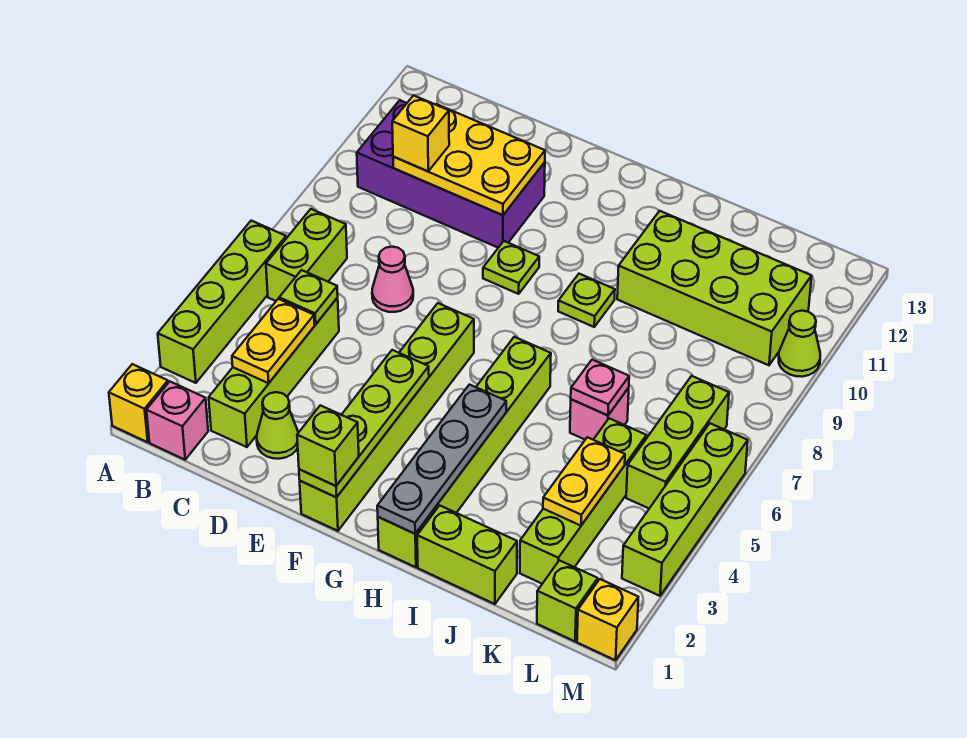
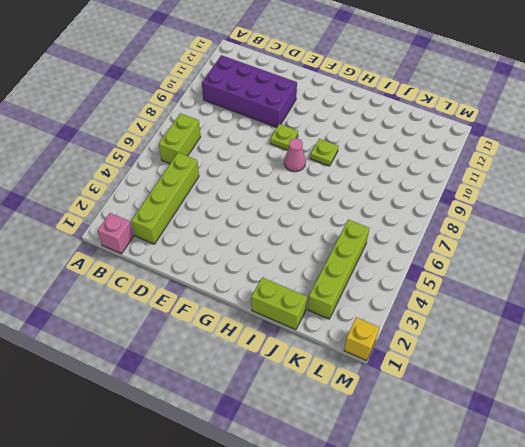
pink cone G8 level 1 -> pink cone D7 level 1
none -> yellow brick A1 level 1
none -> lime brick A3:A6 level 1
none -> lime cone D2 level 1
none -> lime brick F1:F6 level 1

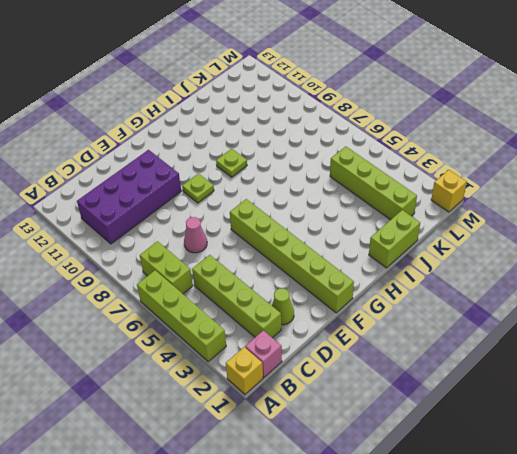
none -> lime brick H1:H6 level 1
none -> lime brick I10:L11 level 1
none -> pink brick J6 level 1
none -> lime brick L1 level 1

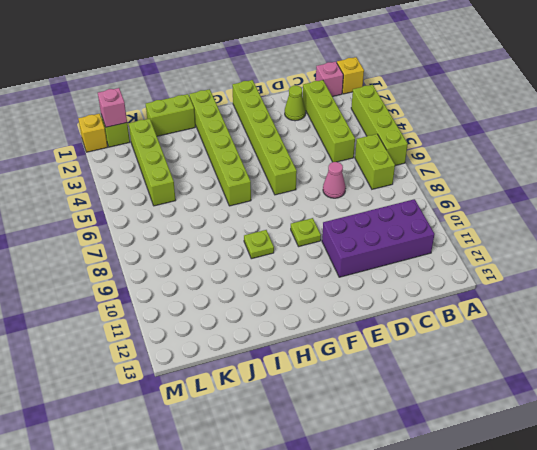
pink brick L1 level 2 -> pink brick J6 level 1
none -> lime brick I10:L11 level 1
none -> lime brick L5:L7 level 1
none -> lime brick M3:M6 level 1
none -> lime cone M10 level 1

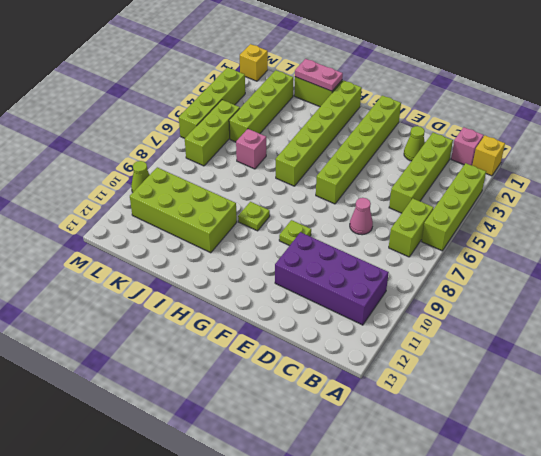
pink plate I1:J1 level 2 -> none
none -> lime brick L1 level 1
none -> yellow plate C3:C4 level 2
none -> lime plate C5 level 2
none -> yellow plate C10:E11 level 2

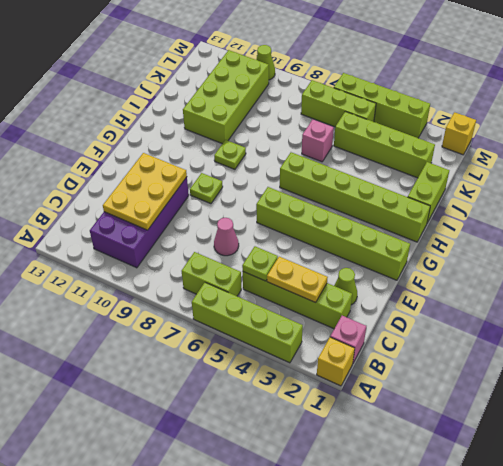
none -> lime brick L1 level 1
none -> lime plate F1:F4 level 2
none -> grey plate H1:H4 level 2
none -> pink plate J6 level 2

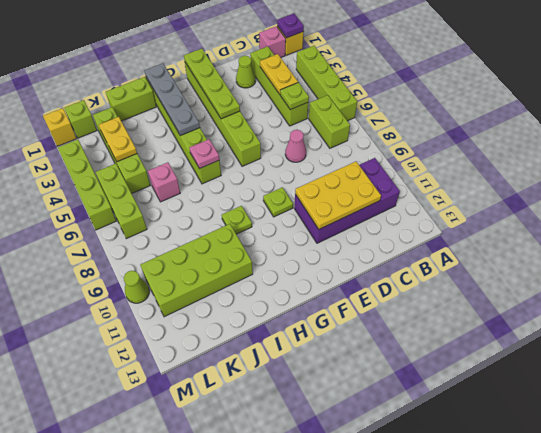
purple plate A1 level 2 -> none
pink plate H6 level 2 -> pink plate J6 level 2
none -> yellow brick C10 level 3
none -> lime brick F1 level 3

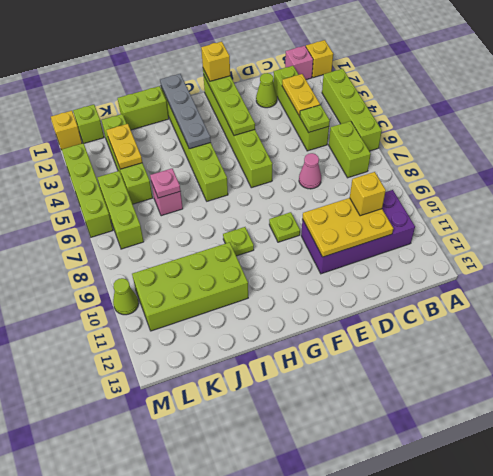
yellow brick F1 level 3 -> lime brick F1 level 3

